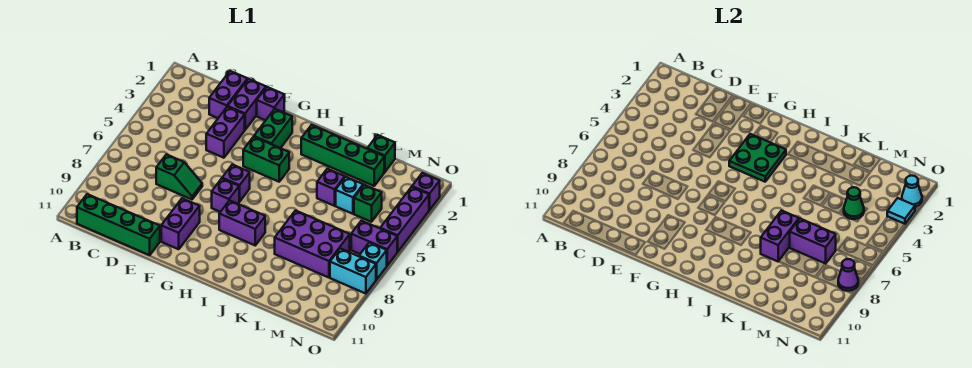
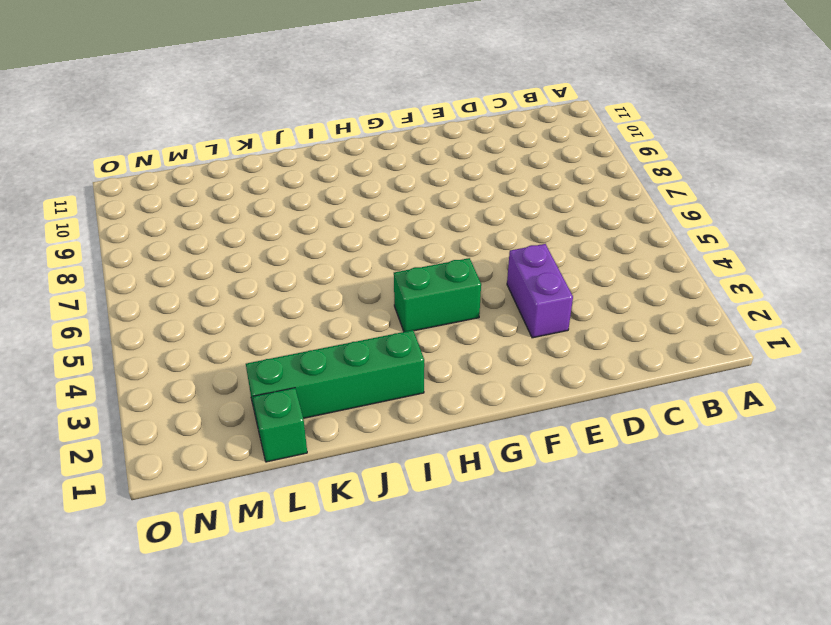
none -> green brick B11:E11 level 1
none -> purple brick D1:D2 level 1
none -> green slope D7:E7 level 1 top D
none -> purple brick E1:E2 level 1

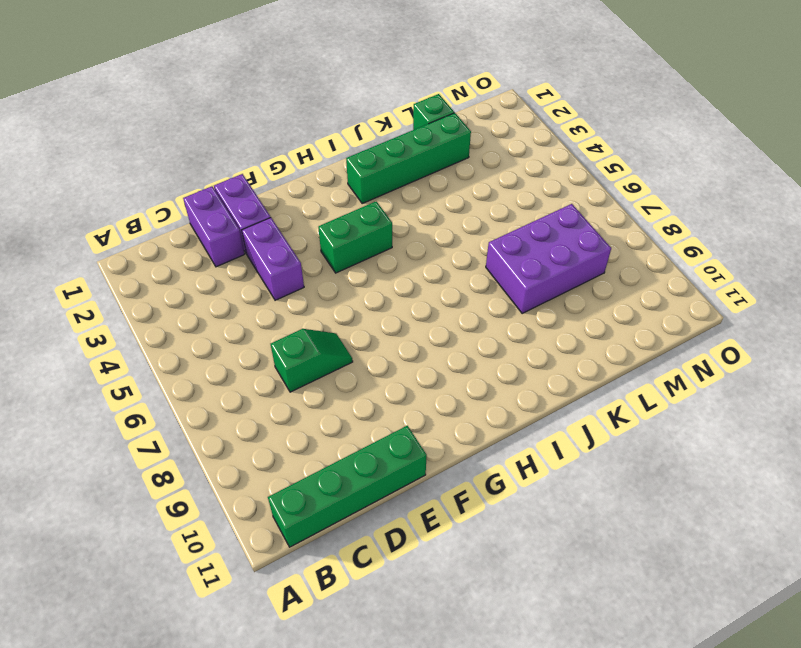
none -> purple brick F1 level 1
none -> purple brick F9:F10 level 1
none -> green brick G2:G3 level 1
none -> purple brick G6 level 1

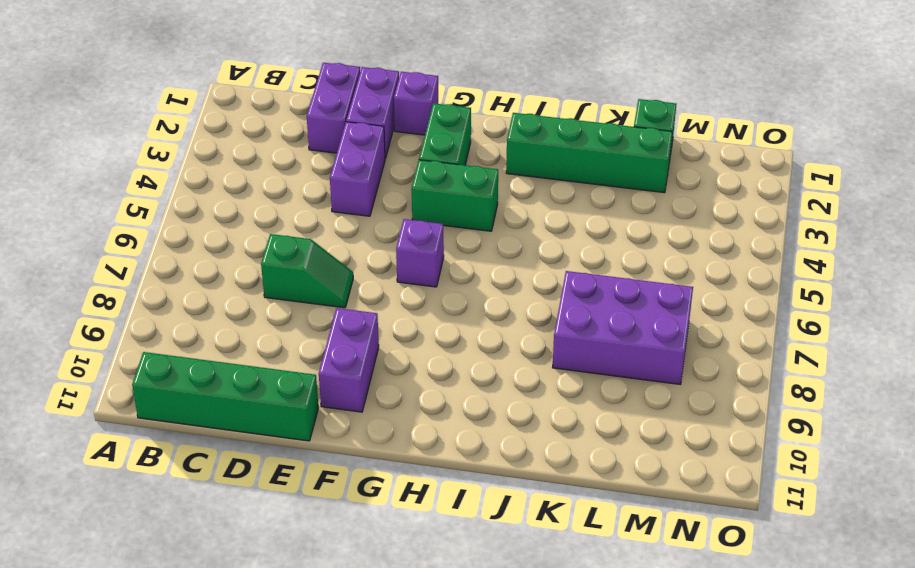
none -> purple brick G7 level 1
none -> purple brick H8:I8 level 1
none -> purple brick K4 level 1
none -> cyan brick L4 level 1

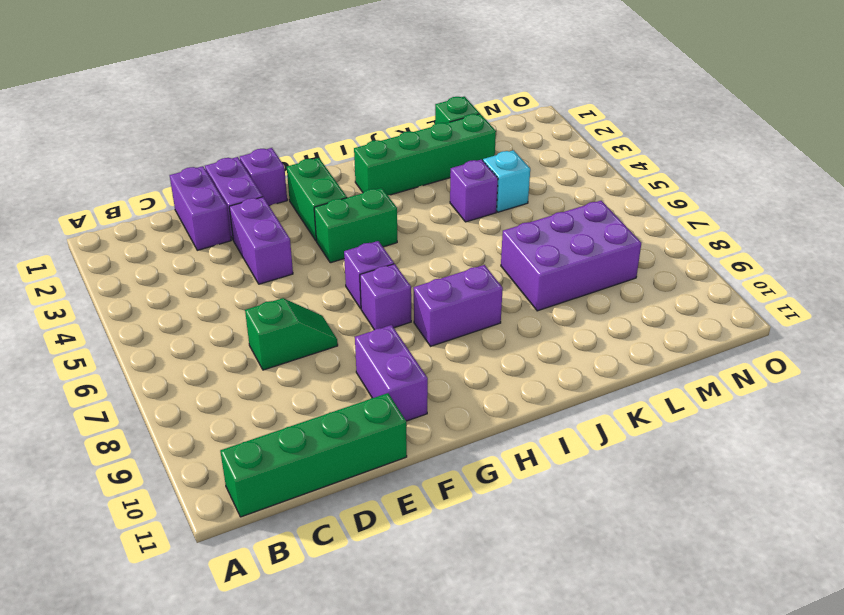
none -> green brick M4 level 1
none -> purple brick N6:O6 level 1
none -> cyan brick N8:O8 level 1
none -> purple brick O2 level 1

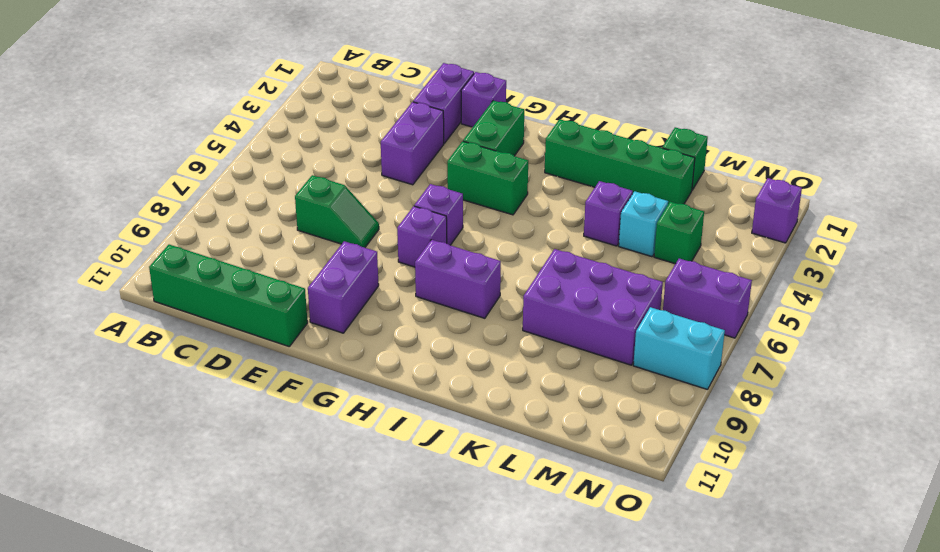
none -> purple brick D1:D2 level 1
none -> purple brick O3:O5 level 1
none -> cyan brick O7 level 1
none -> green plate G3:H4 level 2

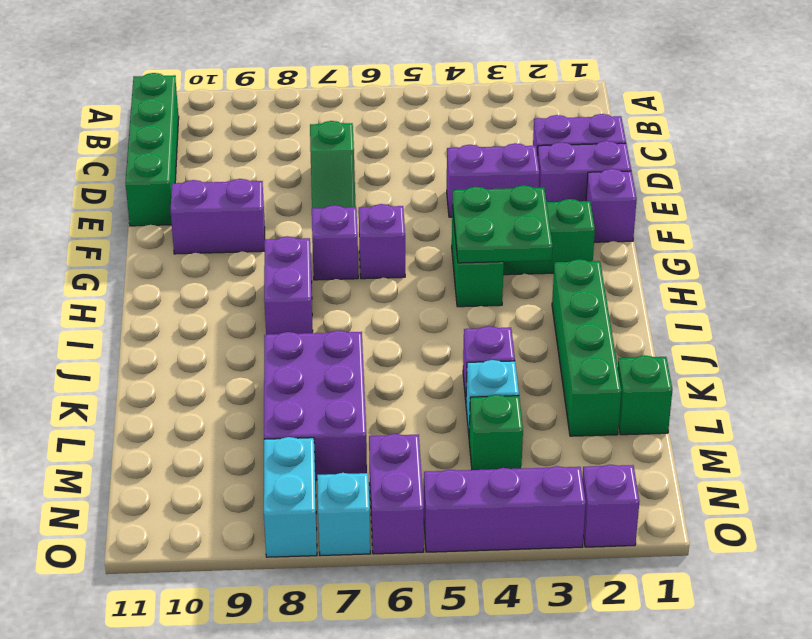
none -> purple brick K7:K8 level 2
none -> purple brick L7:M7 level 2
none -> green cone M4 level 2
none -> cyan cone O2 level 2

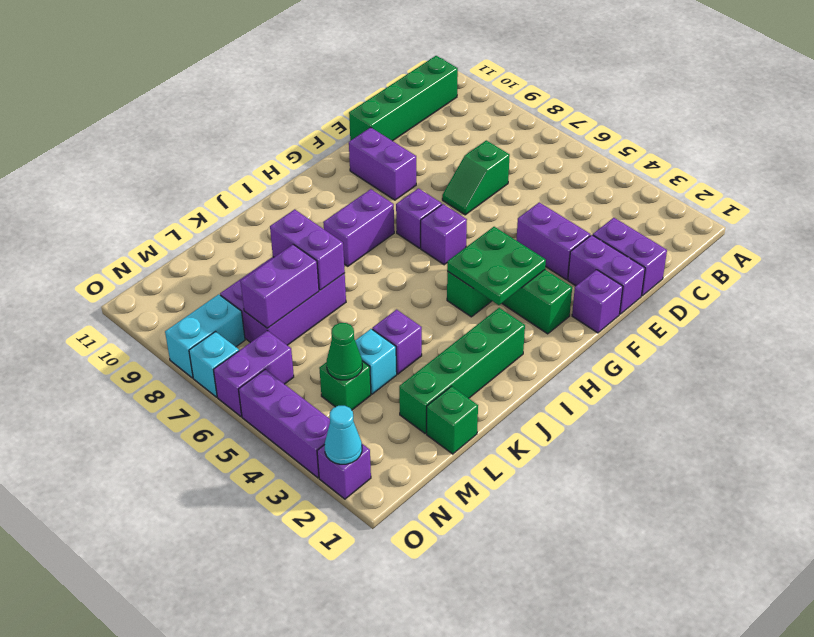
none -> cyan tile O3 level 2
none -> purple cone O8 level 2

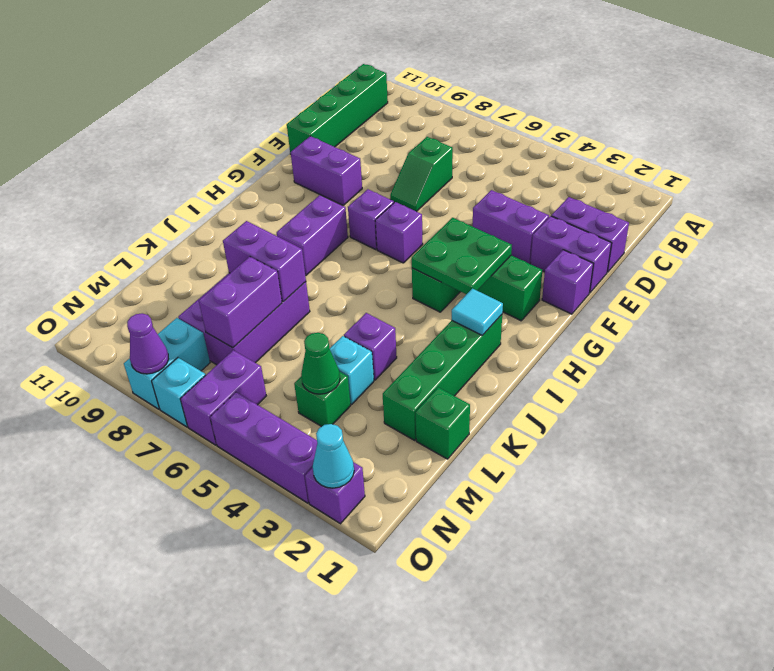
cyan tile I2 level 2 -> cyan tile O3 level 2

